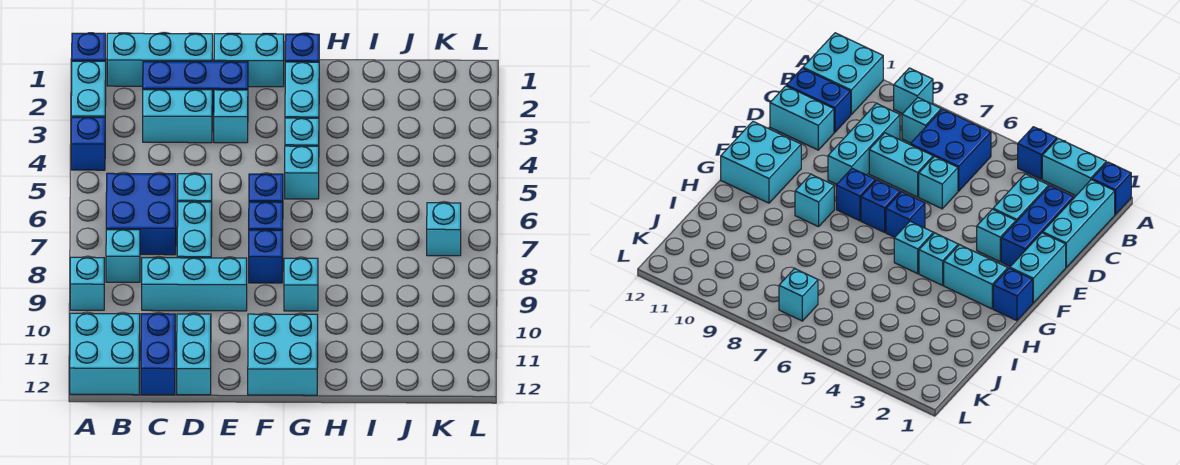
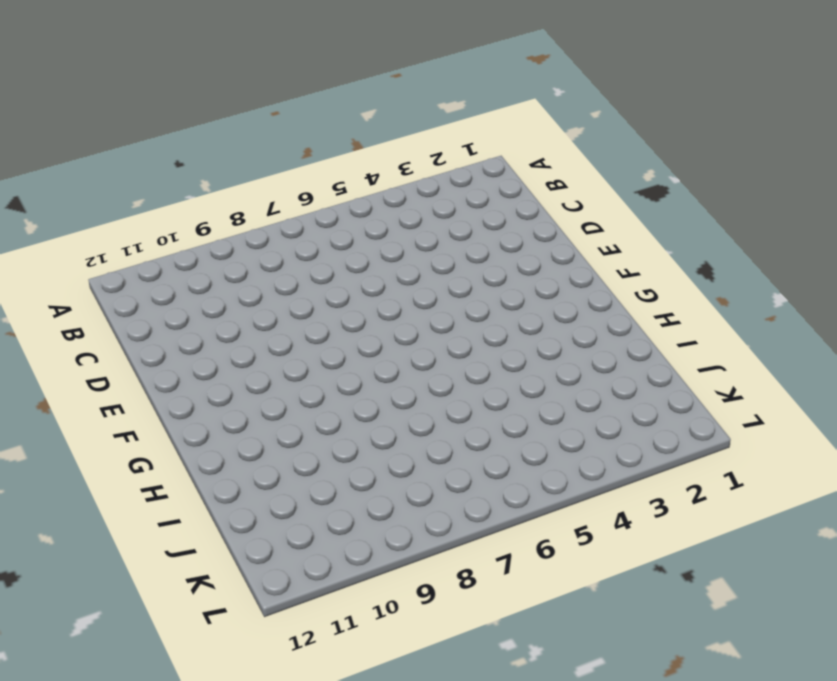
none -> blue brick A1 level 1
none -> cyan brick A2:A3 level 1
none -> blue brick A4 level 1

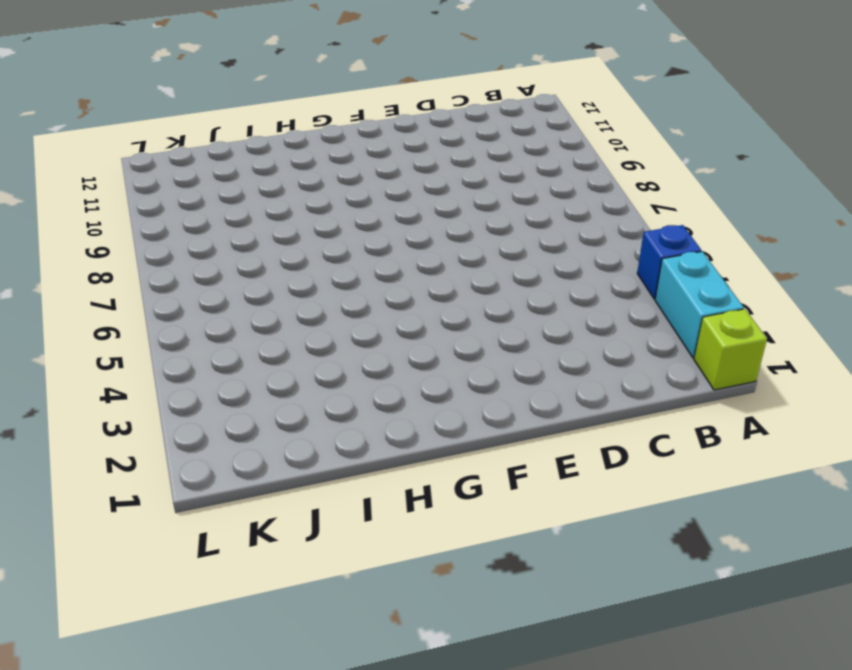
lime brick A1 level 1 -> blue brick A1 level 1
none -> cyan brick A9 level 1
none -> cyan brick A11:B12 level 1
none -> cyan brick B1:D1 level 1

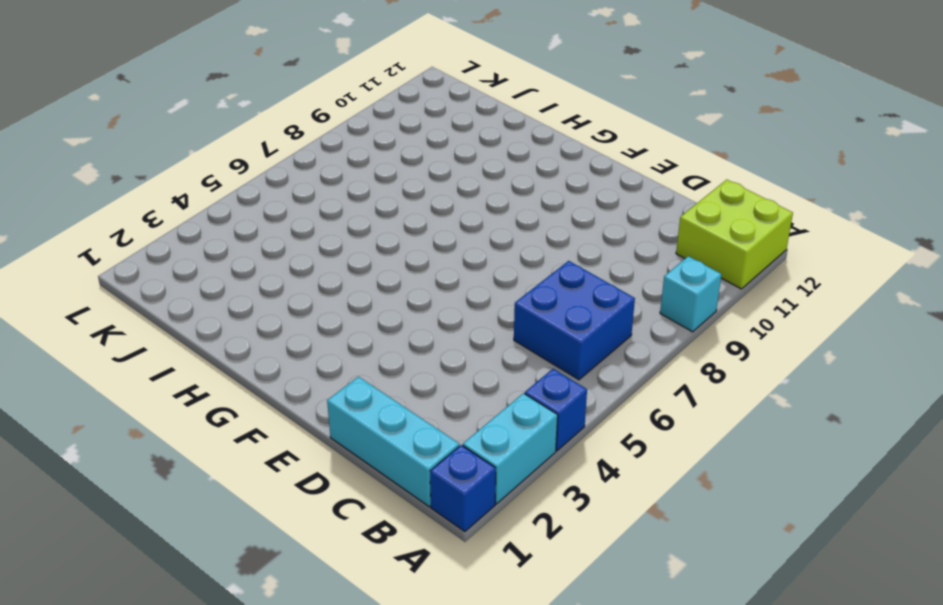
lime brick A11:B12 level 1 -> cyan brick A11:B12 level 1
none -> cyan brick B8 level 1
none -> blue brick C2:E2 level 1
none -> cyan brick C3:D3 level 1

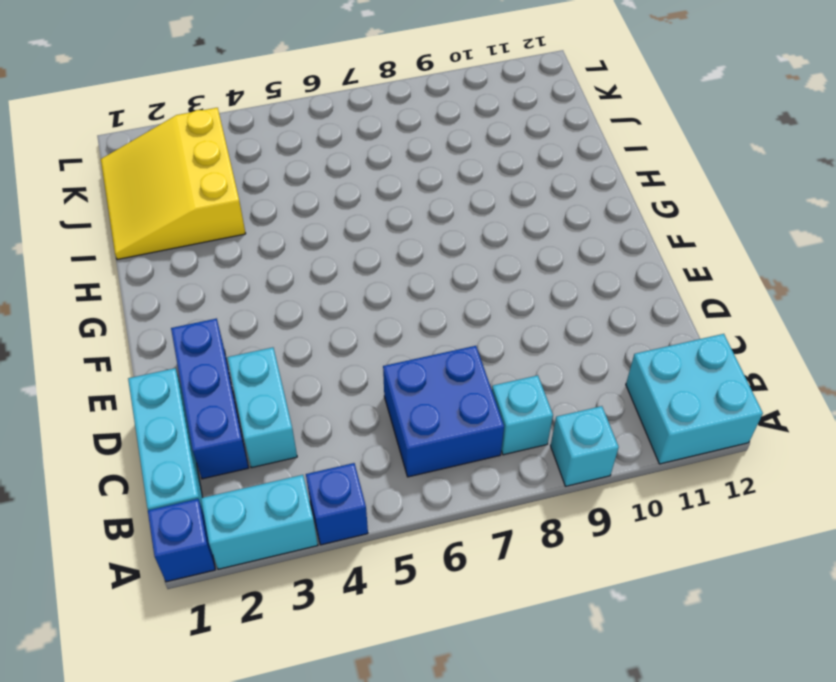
yellow slope I1:K3 level 1 top 3 -> none
none -> cyan brick C9:E9 level 1
none -> blue brick C11:C12 level 1
none -> cyan brick D6 level 1

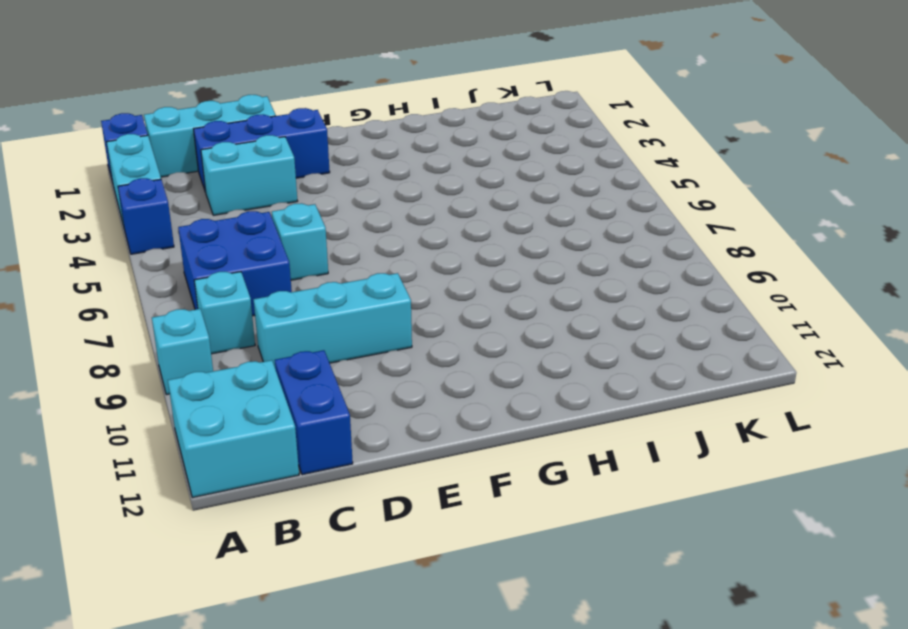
none -> cyan brick D7:D8 level 1
none -> cyan brick D11:D12 level 1
none -> cyan brick E1:F1 level 1

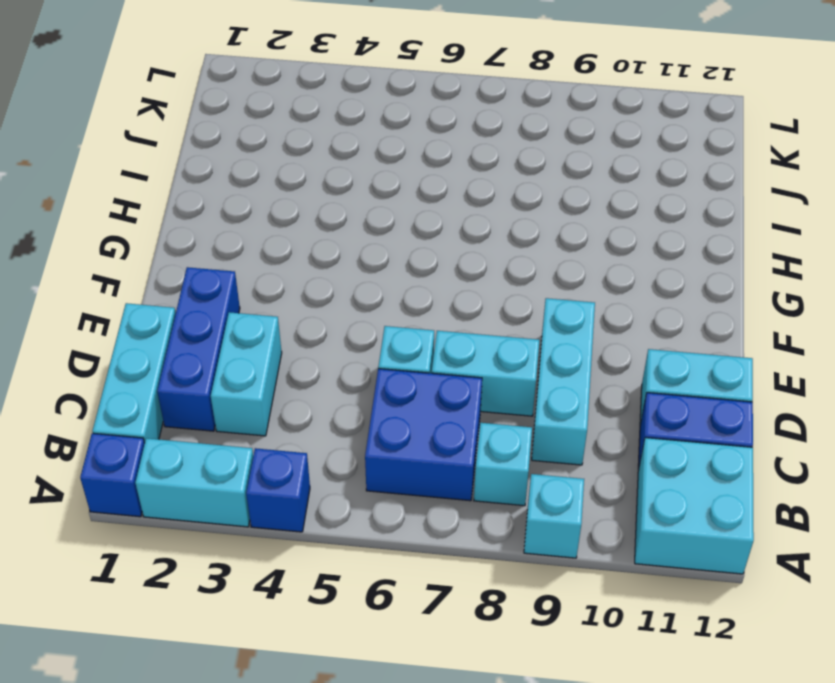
none -> cyan brick E1:F1 level 1
none -> cyan brick E3 level 1
none -> blue brick F6 level 1

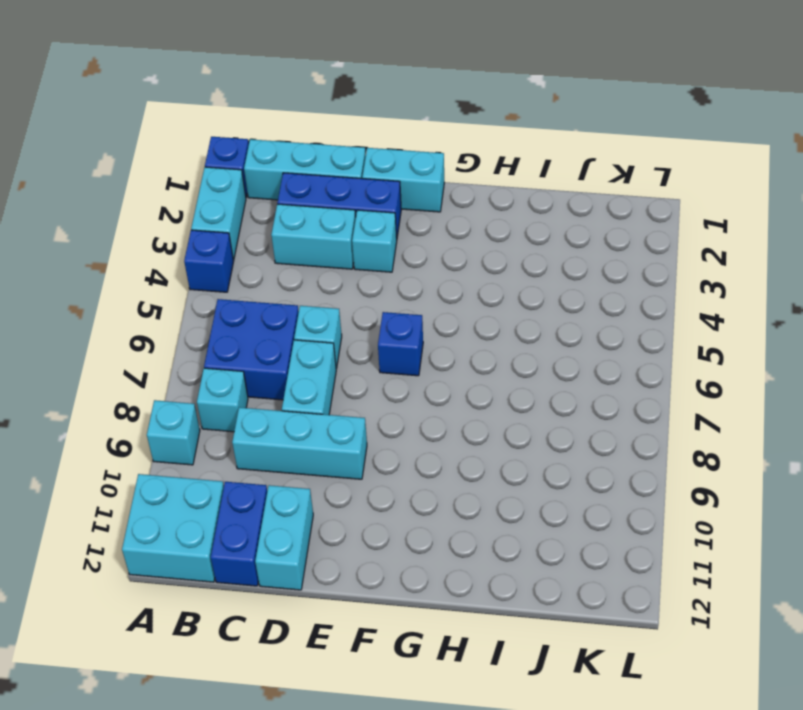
none -> blue brick F7 level 1
none -> blue brick F8 level 1
none -> cyan brick F11:G12 level 1

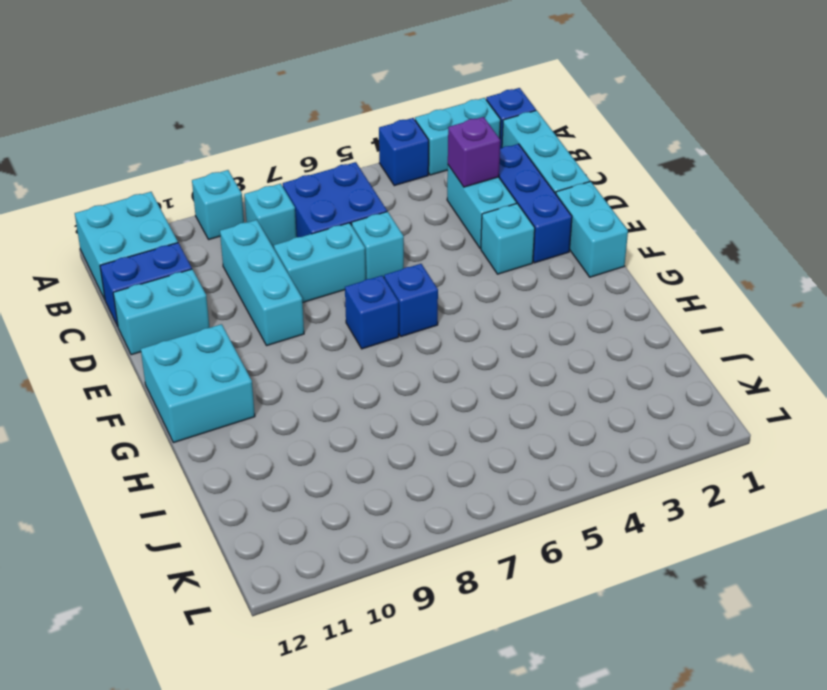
purple brick C3 level 2 -> none
none -> blue brick F8 level 1
none -> blue brick G1 level 1
none -> cyan brick G2:G3 level 1

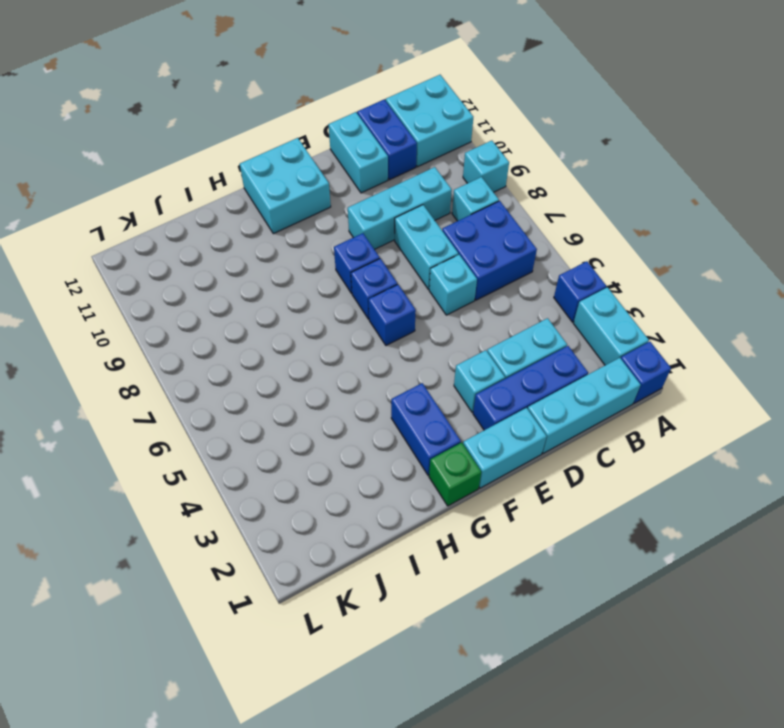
green brick G1 level 1 -> blue brick G1 level 1
blue brick G2:G3 level 1 -> cyan brick G2:G3 level 1
none -> cyan brick G4 level 1
none -> cyan brick G5 level 1
none -> cyan brick G9 level 1

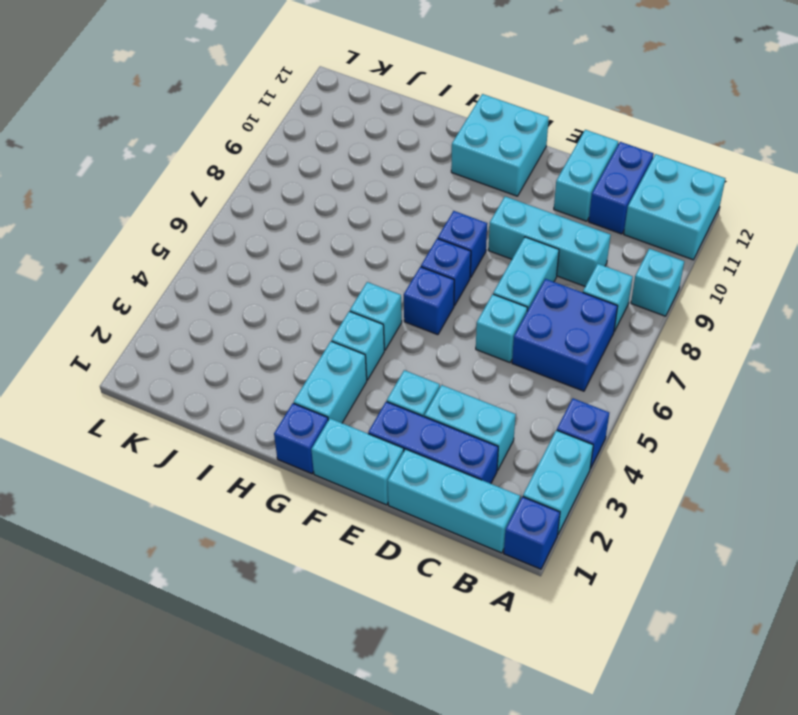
none -> cyan brick G9 level 1
none -> cyan brick K7 level 1

